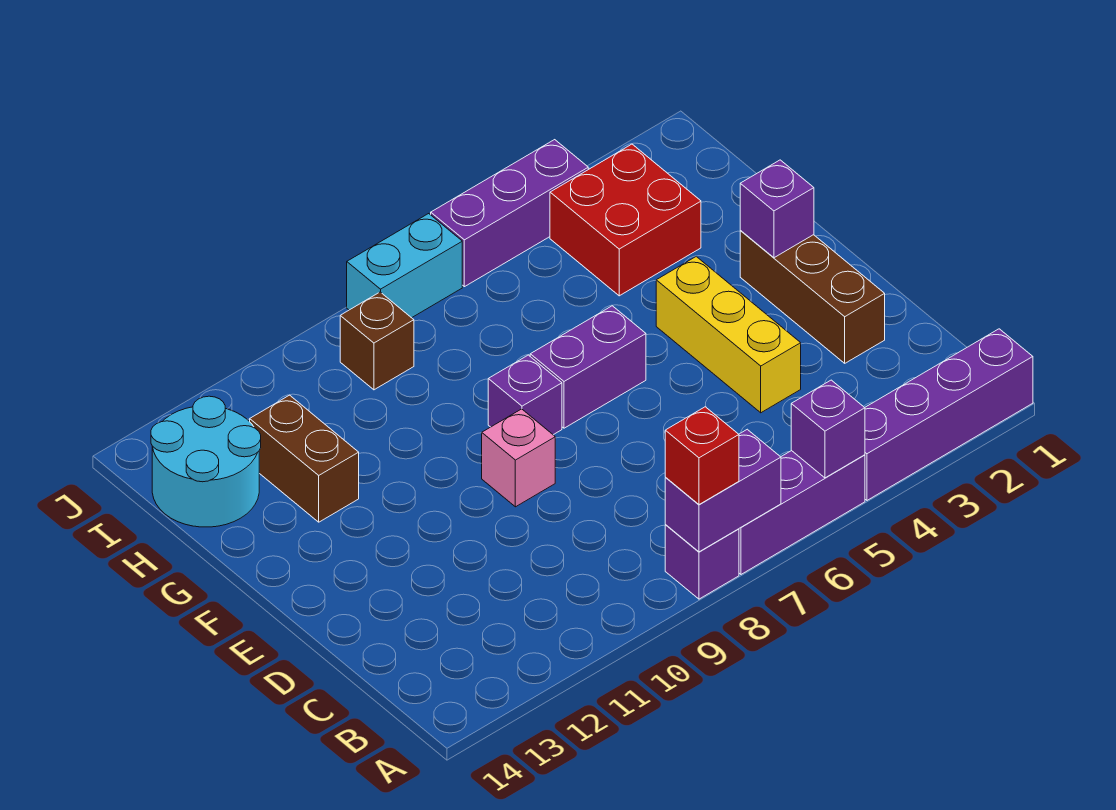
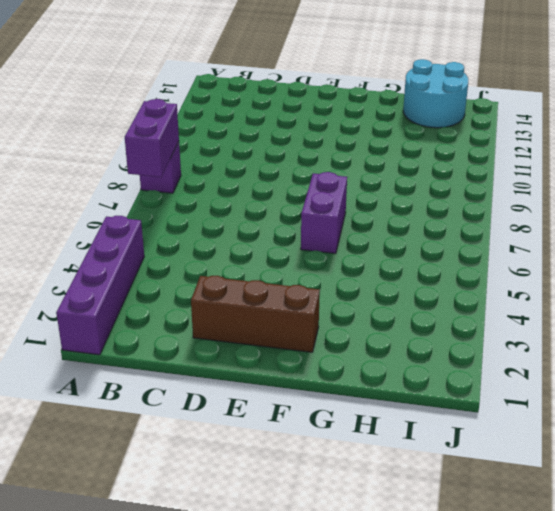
none -> purple brick A5:A7 level 1
none -> yellow brick D4:F4 level 1
none -> pink brick E9 level 1

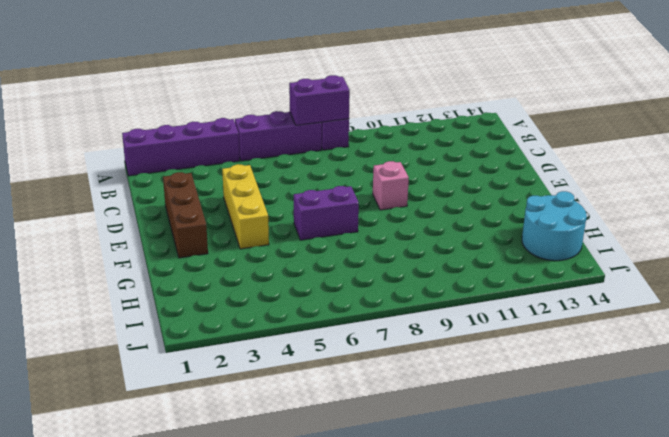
none -> purple brick F8 level 1
none -> brown brick G12:H12 level 1
none -> red brick H3:I4 level 1

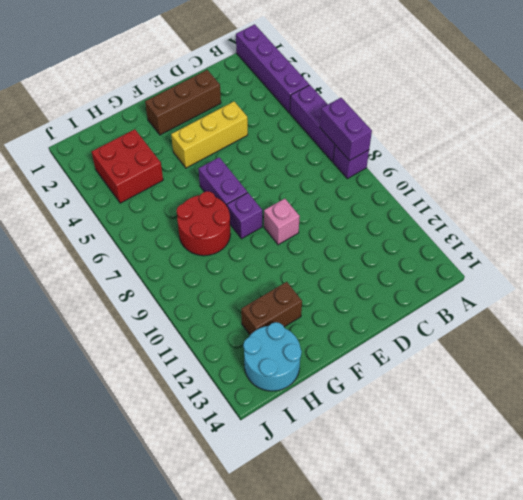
red round brick G7:H8 level 1 -> none
none -> brown brick I9 level 1
none -> purple brick J4:J6 level 1
none -> cyan brick J7:J8 level 1

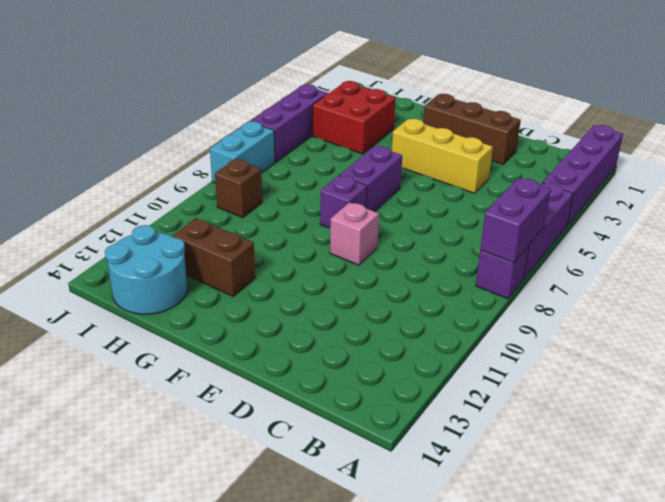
none -> purple brick A5 level 2
none -> purple brick F2 level 2
none -> red brick A8 level 3

